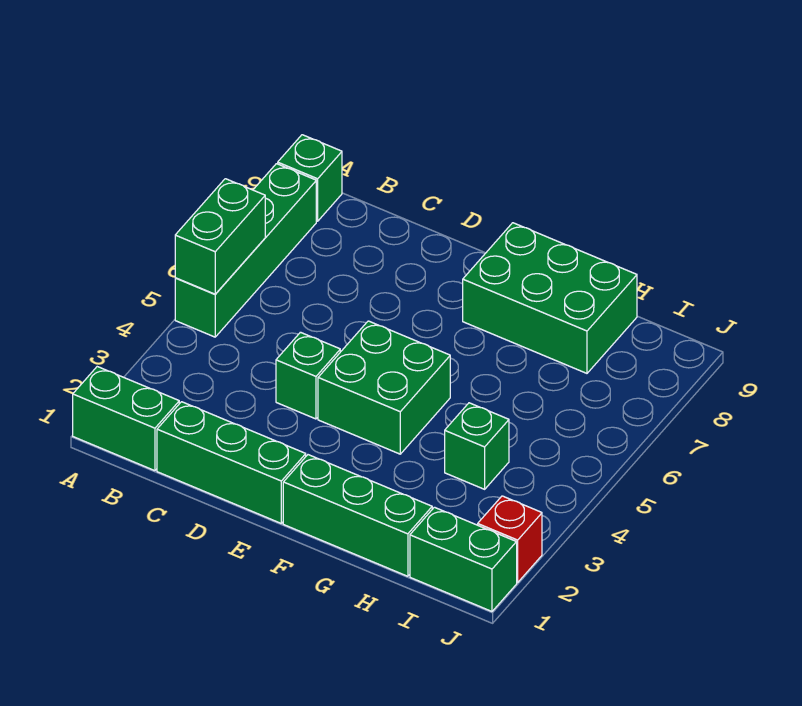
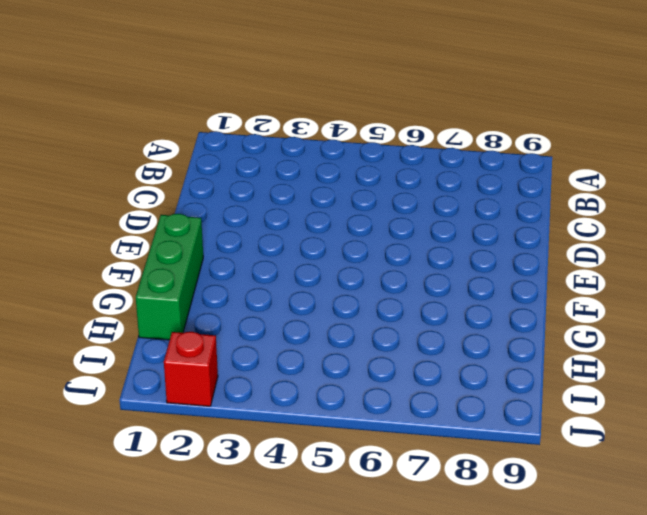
none -> green brick A1:B1 level 1
none -> green brick A5:A8 level 1
none -> green brick A9 level 1

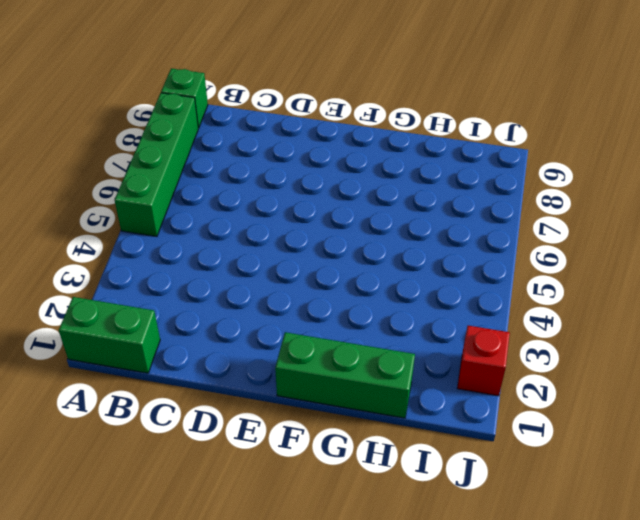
none -> green brick C1:E1 level 1
none -> green brick D4 level 1
none -> green brick E4:F5 level 1

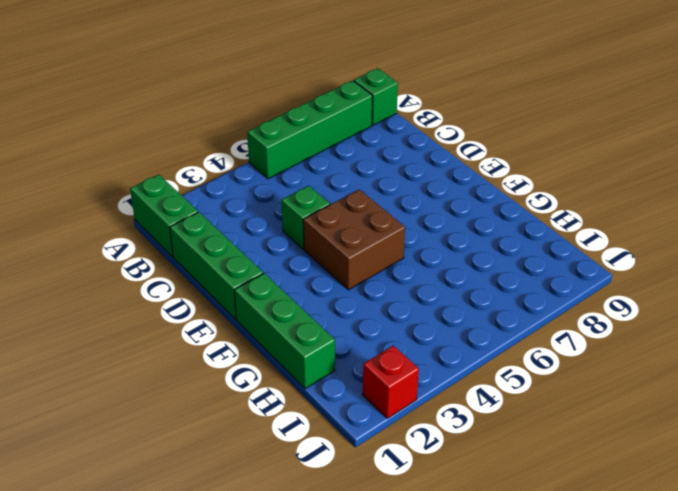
brown brick E4:F5 level 1 -> green brick E4:F5 level 1
none -> green brick F8:H9 level 1
none -> green brick H4 level 1
none -> green brick I1:J1 level 1

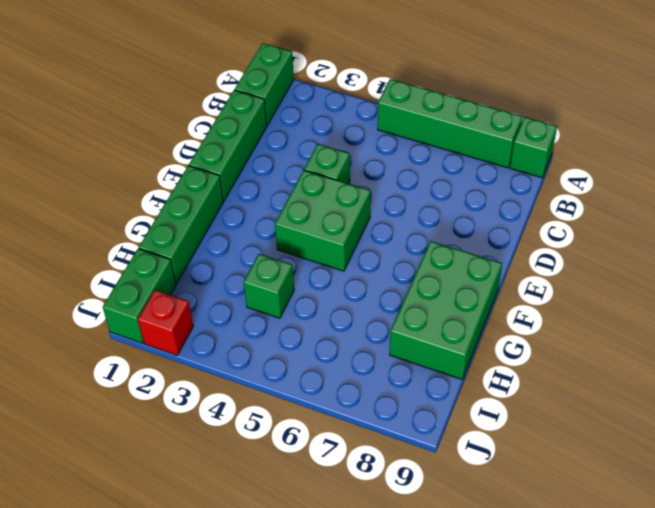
none -> green brick A5:A6 level 2

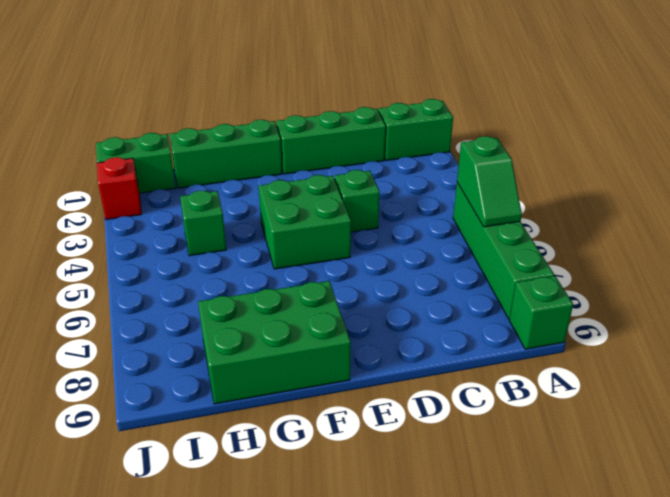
green slope A5:A6 level 2 top 5 -> green brick A5:A6 level 2

